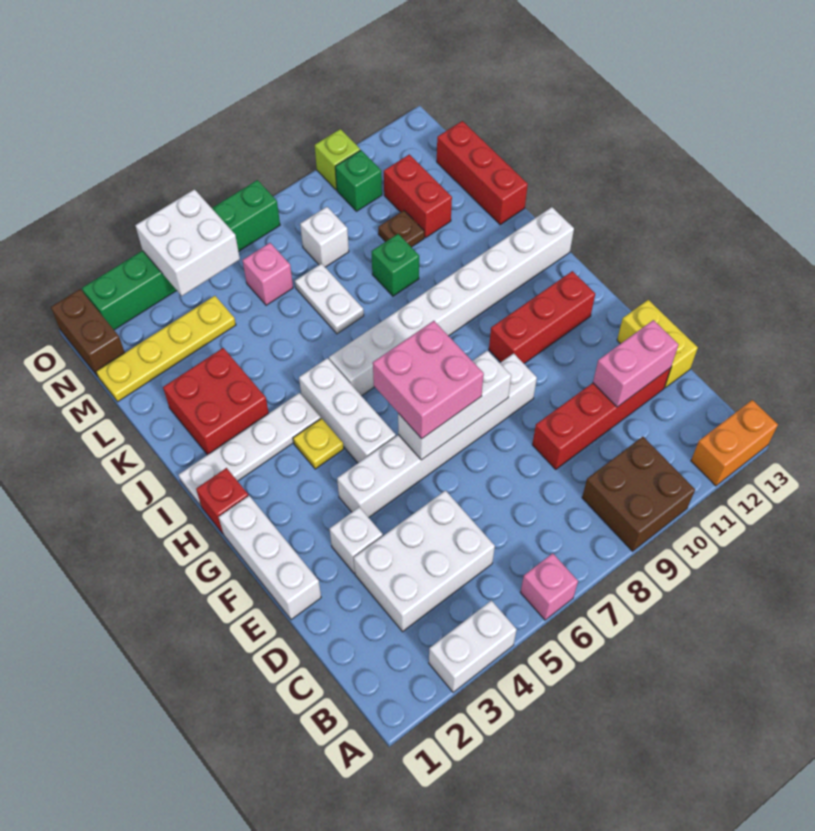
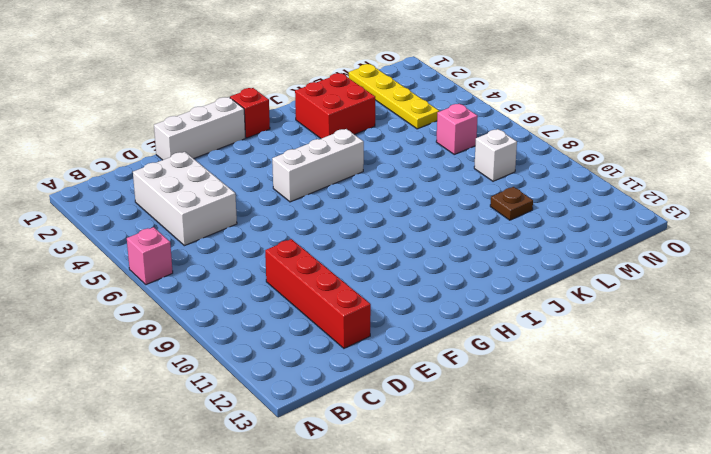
none -> white brick A3:A4 level 1
none -> brown brick A9:B10 level 1
none -> orange brick A12:A13 level 1
none -> yellow brick D13:E13 level 1

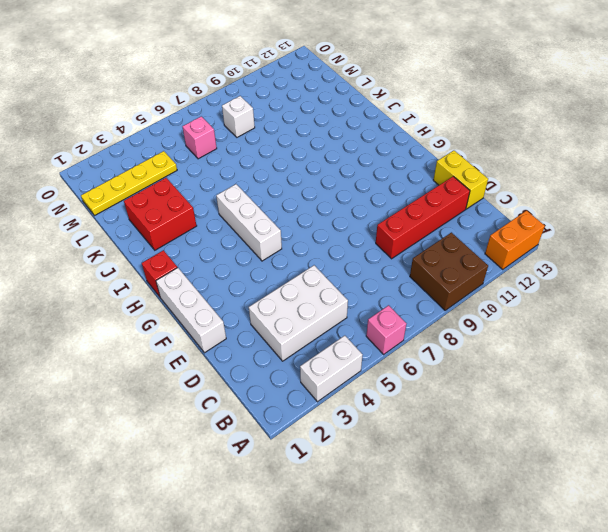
none -> white brick E3 level 1
none -> white brick F4:F9 level 1
none -> red brick G10:G12 level 1
none -> yellow plate H4 level 1

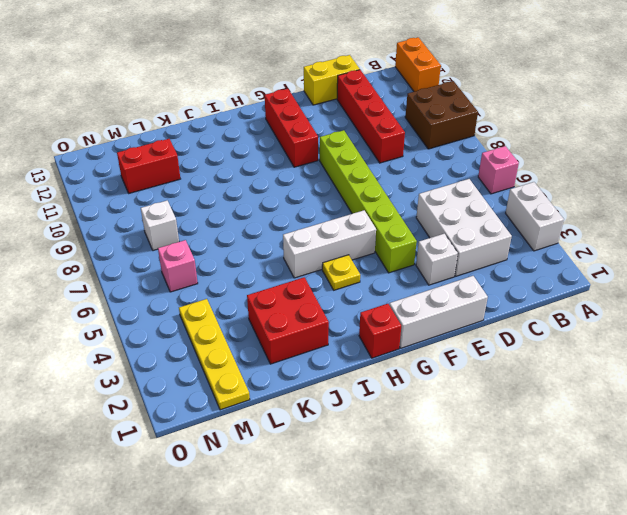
lime brick F4:F9 level 1 -> white brick F4:F9 level 1
none -> white plate I1:I4 level 1
none -> white brick I6:I13 level 1
none -> white plate K7:L7 level 1
none -> green brick K9 level 1

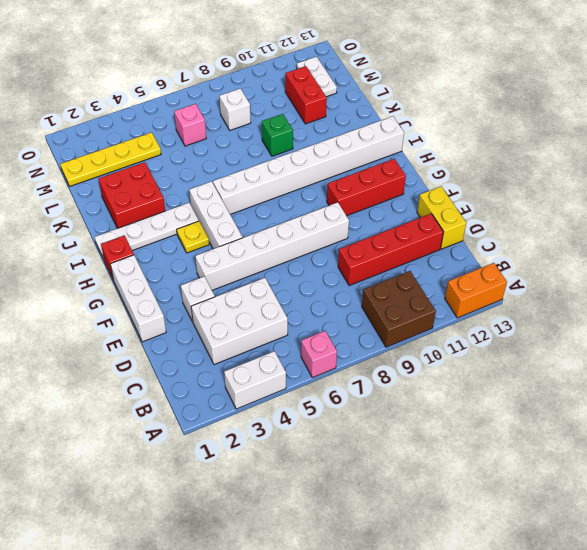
white plate M12:N12 level 1 -> white plate K7:L7 level 1
none -> red brick K13:M13 level 1
none -> brown plate L10 level 1
none -> brown brick N1:O1 level 1
none -> green brick N10 level 1

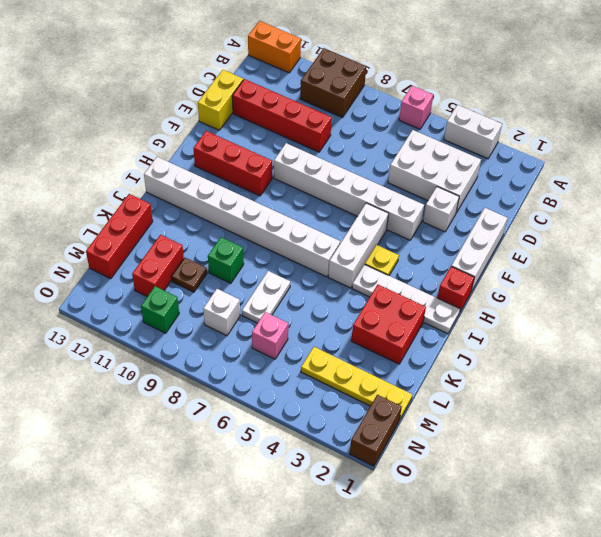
none -> green brick O2:O7 level 1
none -> lime brick O10 level 1
none -> pink brick D11:D12 level 2
none -> white brick F6:F8 level 2

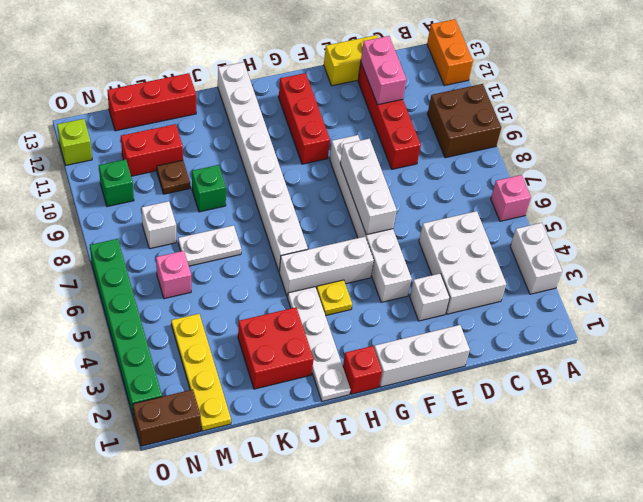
lime brick O12 level 1 -> lime brick O10 level 1
none -> white brick N4:O5 level 2
none -> pink brick F6:G7 level 3

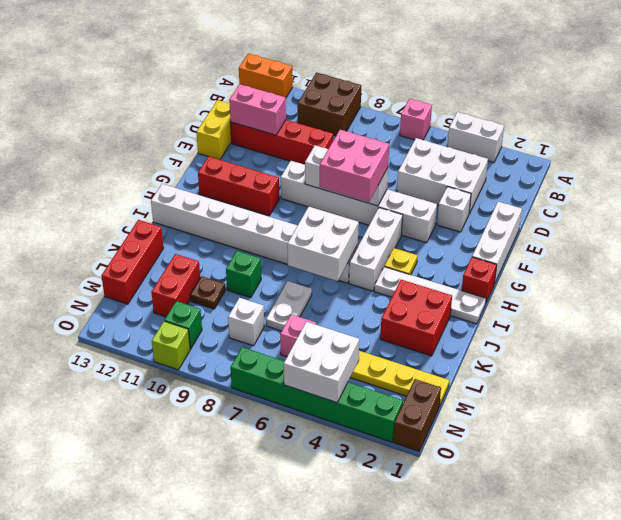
white brick I6:J7 level 2 -> none

